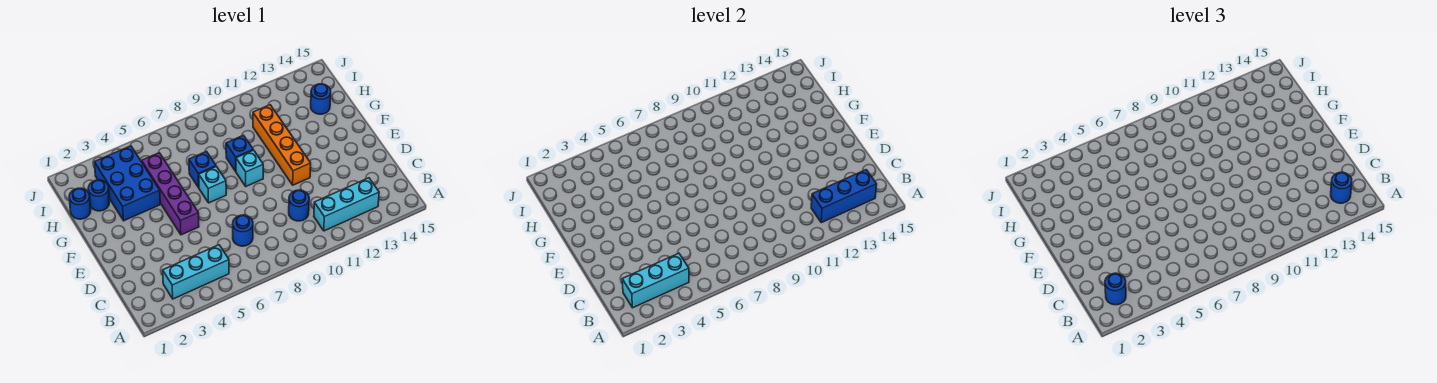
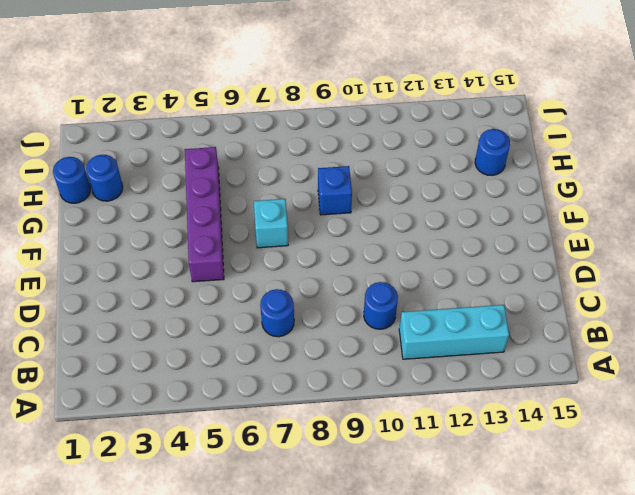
none -> cyan brick B3:B5 level 1
none -> orange brick E11:H11 level 1
none -> cyan brick F9 level 1

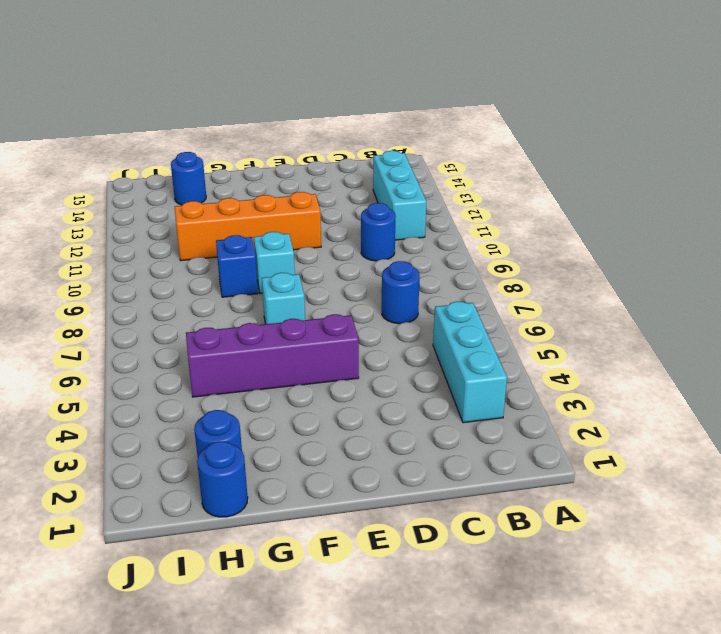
none -> blue brick G3:I4 level 1
none -> blue brick G7 level 1
none -> cyan brick B2:B4 level 2

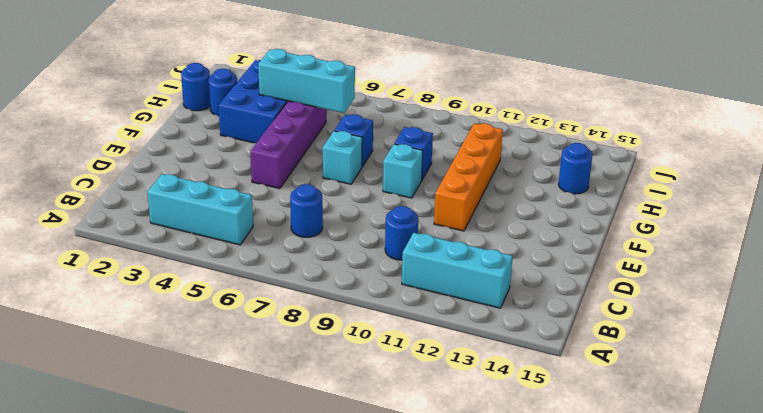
cyan brick H4:H6 level 2 -> cyan brick B2:B4 level 2
none -> blue brick B12:B14 level 2
none -> blue round brick B2 level 3
none -> blue round brick B14 level 3

